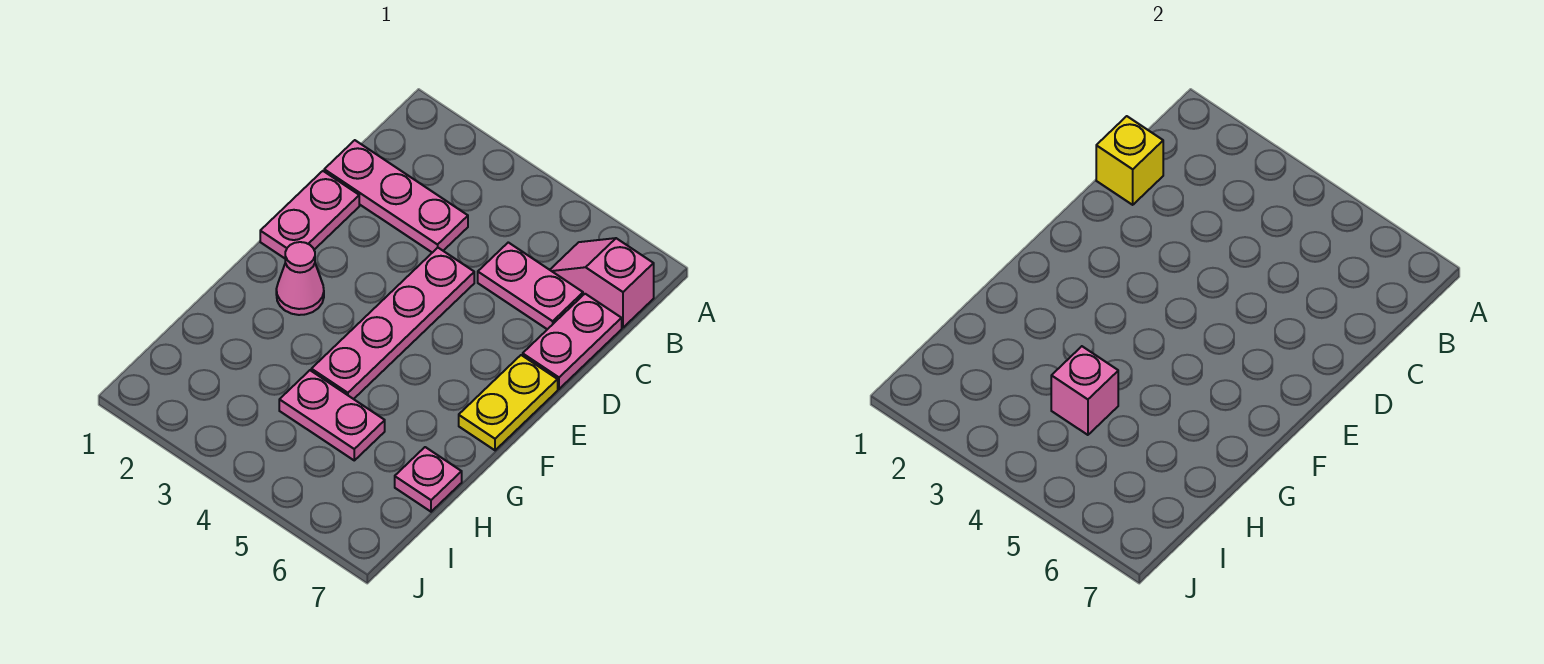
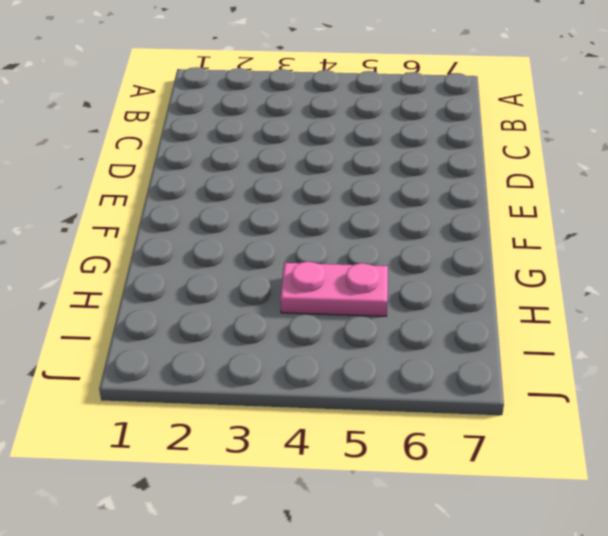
none -> pink slope B6:B7 level 1 top 7
none -> pink plate C1:C3 level 1
none -> pink plate C5:C6 level 1

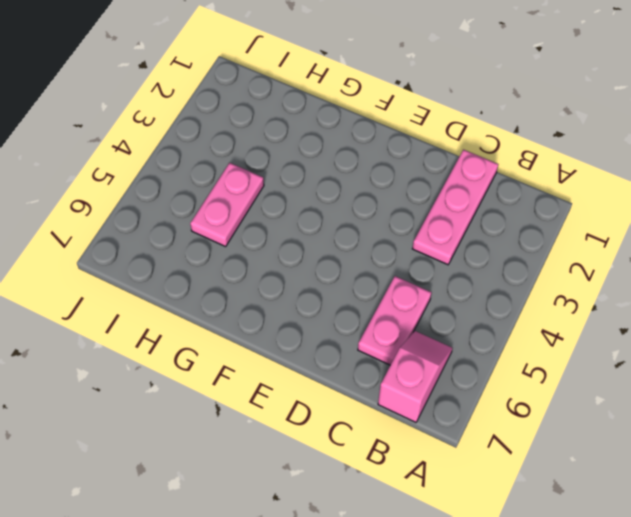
none -> pink plate C7:D7 level 1
none -> pink plate D1:E1 level 1
none -> pink plate D4:G4 level 1

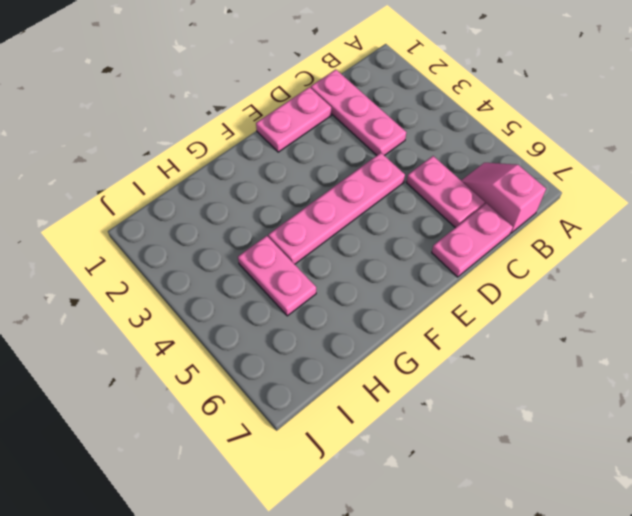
none -> yellow plate E7:F7 level 1
none -> pink cone F2 level 1
none -> pink plate H7 level 1

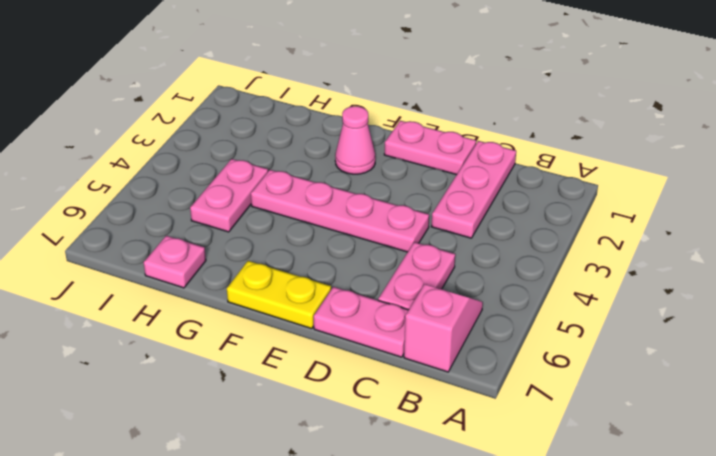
none -> yellow brick C1 level 2
none -> pink brick H4 level 2

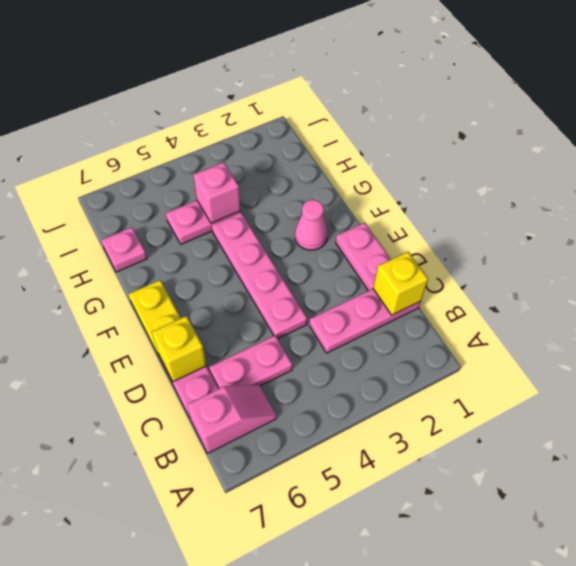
yellow brick D7 level 2 -> none

